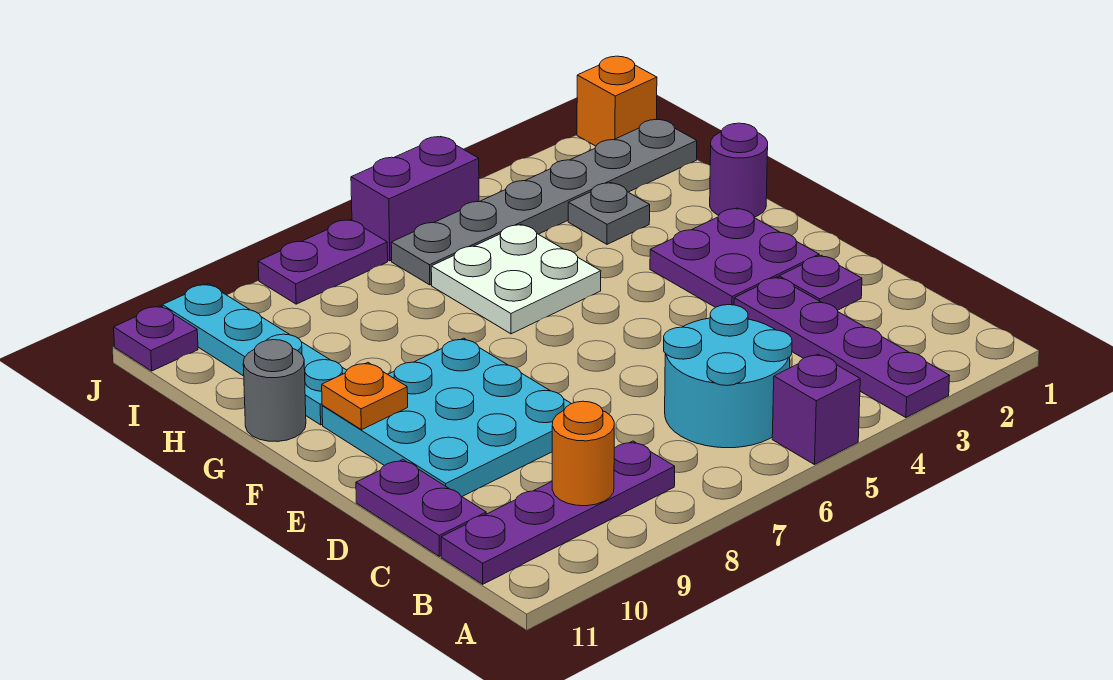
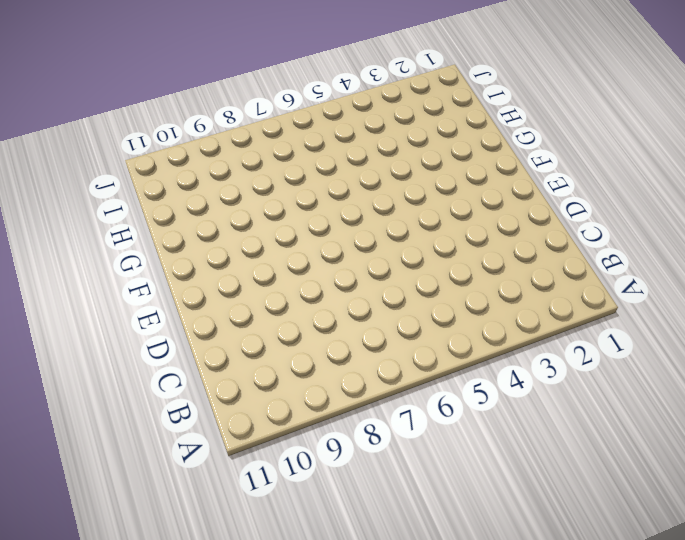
none -> purple plate A3:D3 level 1
none -> purple brick A5 level 1
none -> cyan round brick B5:C6 level 1

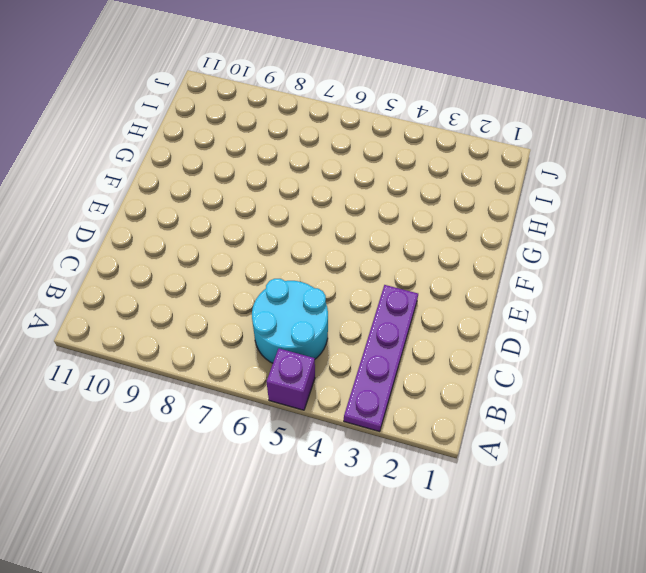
none -> purple plate B8:B11 level 1
none -> purple plate C11:D11 level 1
none -> purple plate D2 level 1

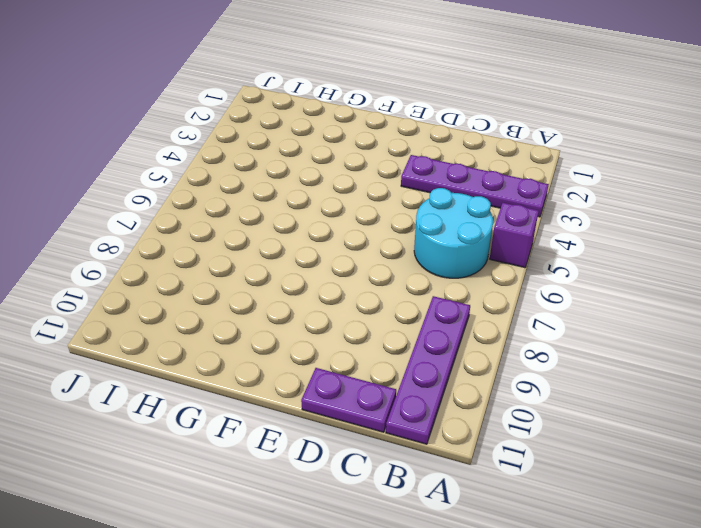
none -> purple plate D2 level 1
none -> cyan plate D8:F10 level 1
none -> purple plate E2:F3 level 1

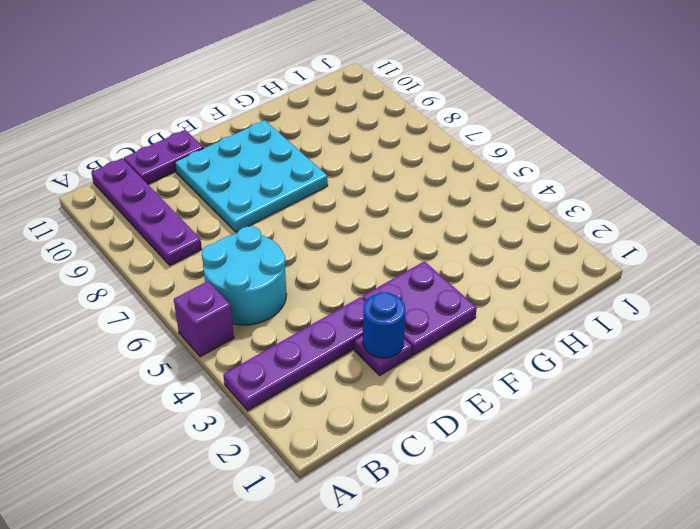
blue round brick D2 level 2 -> none
none -> purple round brick G1 level 1
none -> white plate G5:H6 level 1
none -> cyan plate G10:J10 level 1

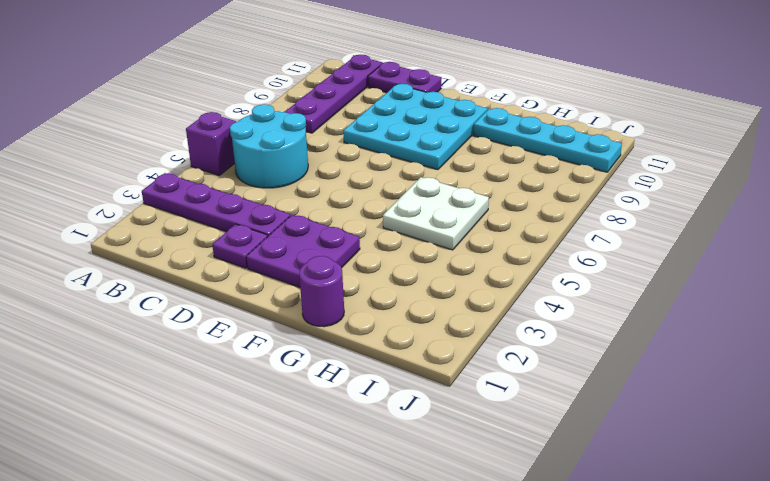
none -> grey round brick G11 level 1
none -> grey plate H3 level 1
none -> grey plate I1:I6 level 1

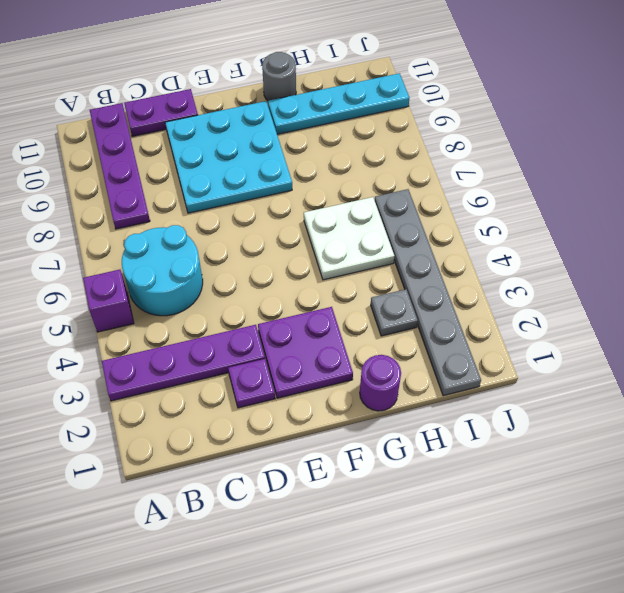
none -> orange brick J1 level 1
none -> purple brick J5:J6 level 1
none -> purple plate J7:J8 level 1

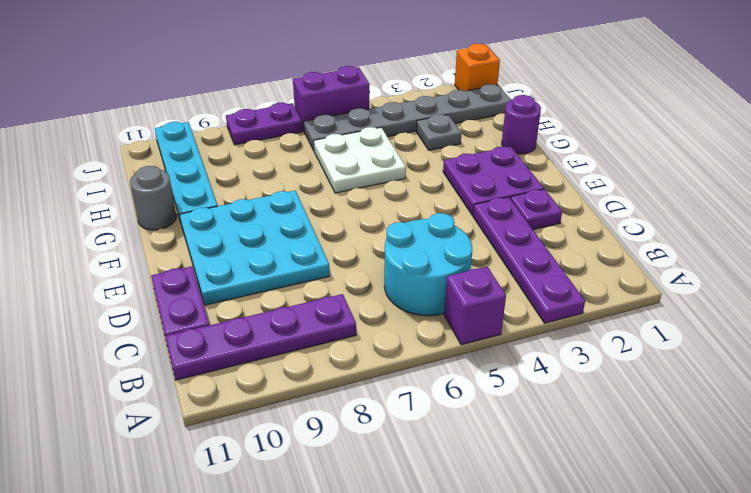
none -> purple plate J11 level 1
none -> orange round brick B9 level 2
none -> orange plate F10 level 2

